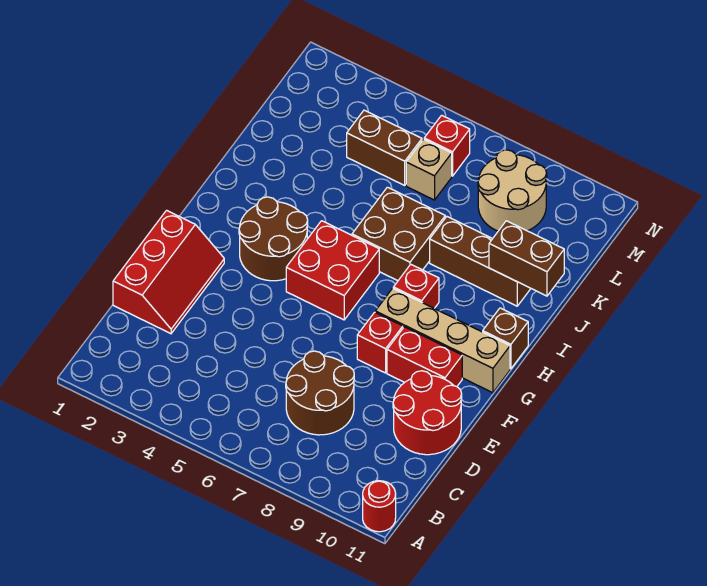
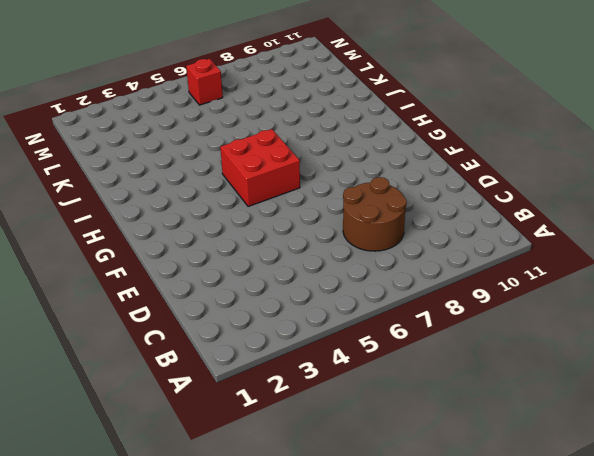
none -> red round brick A11 level 1
none -> red slope D1:F2 level 1 top 1
none -> red round brick D10:E11 level 1

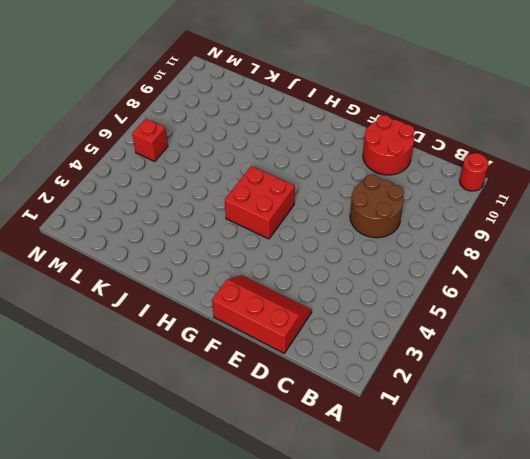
none -> red brick F8 level 1
none -> red brick F9:F10 level 1
none -> brown round brick G3:H4 level 1

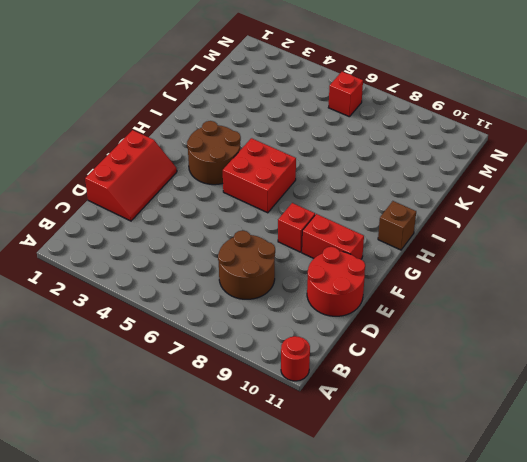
none -> tan brick G8:G11 level 1
none -> red brick H8 level 1
none -> brown brick I6:J7 level 1

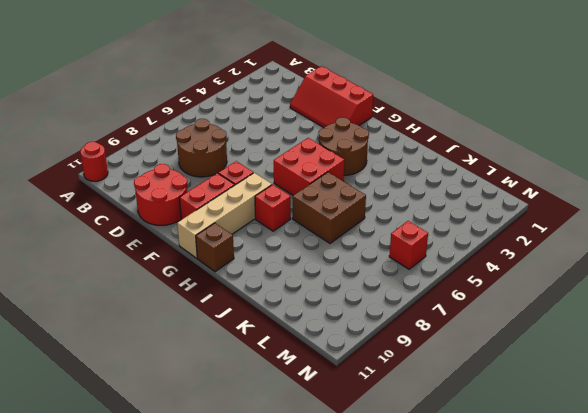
none -> brown brick J8:J10 level 1
none -> brown brick L4:L5 level 1
none -> tan brick L6 level 1

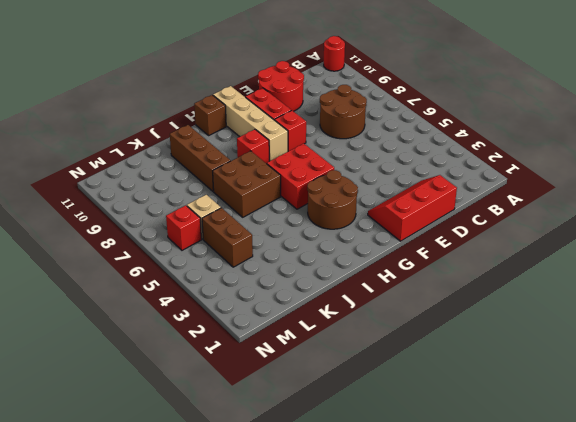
none -> tan round brick L8:M9 level 1
none -> brown brick J10:J11 level 2

